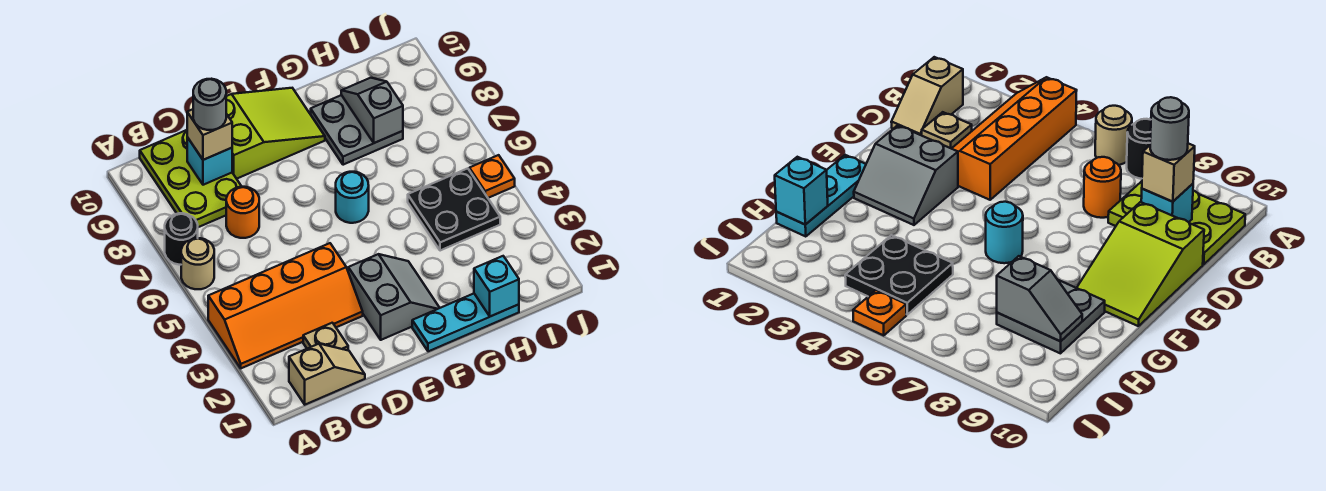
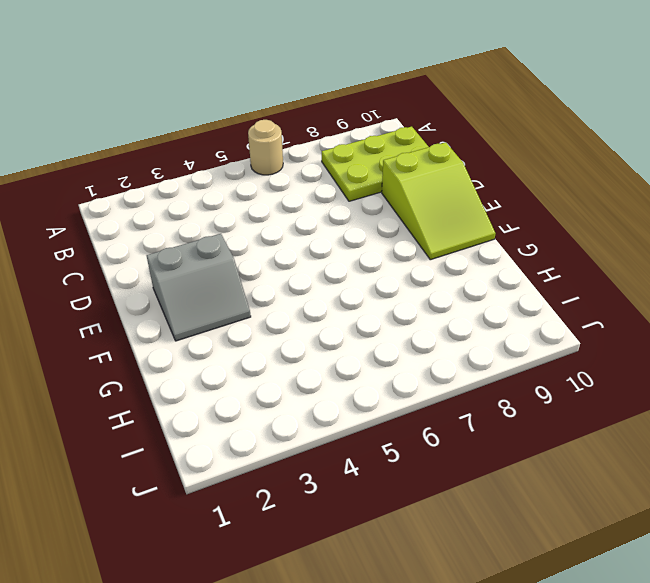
none -> orange slope A3:D4 level 1 top 4
none -> black round brick A7 level 1
none -> tan slope B1:C1 level 1 top B

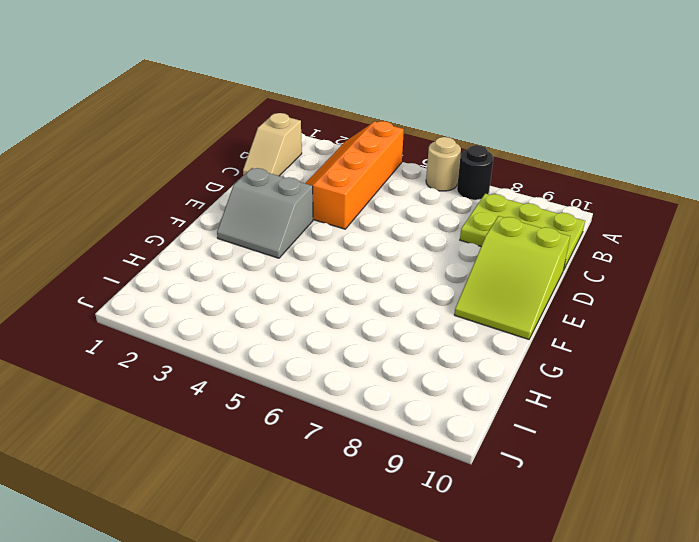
none -> tan plate C2 level 1
none -> orange round brick C7 level 1
none -> cyan plate F1:H1 level 1

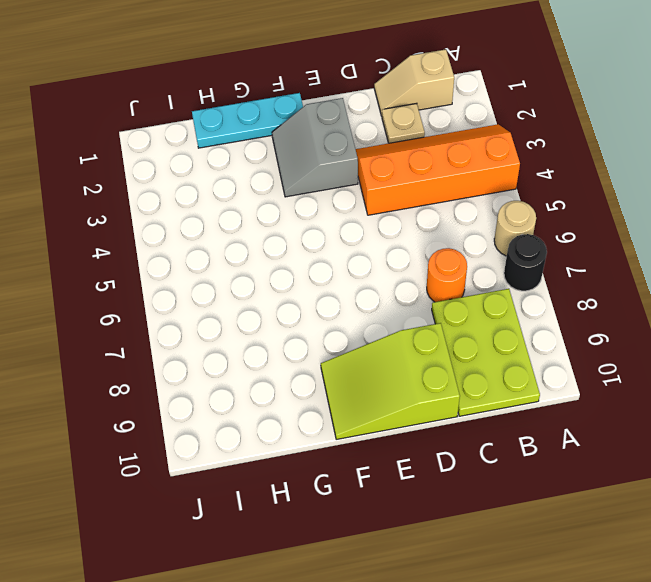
none -> cyan round brick F6 level 1
none -> grey plate G8:H9 level 1
none -> black plate H4:I5 level 1

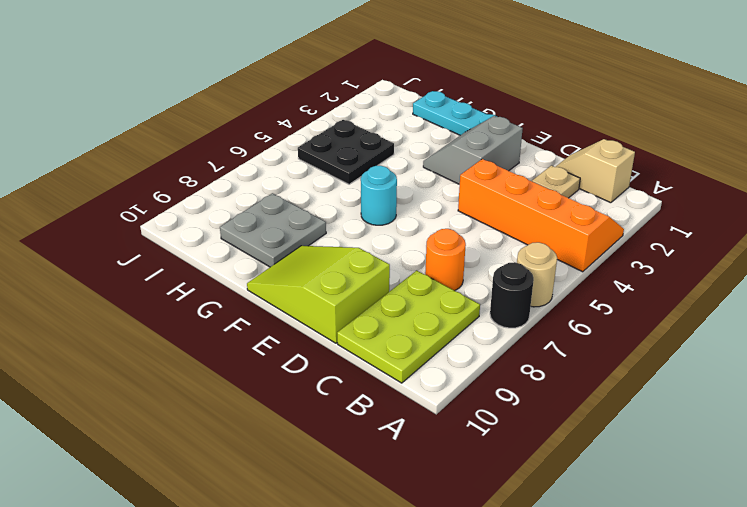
none -> orange plate J5 level 1
none -> cyan brick C9 level 2
none -> cyan brick H1 level 2

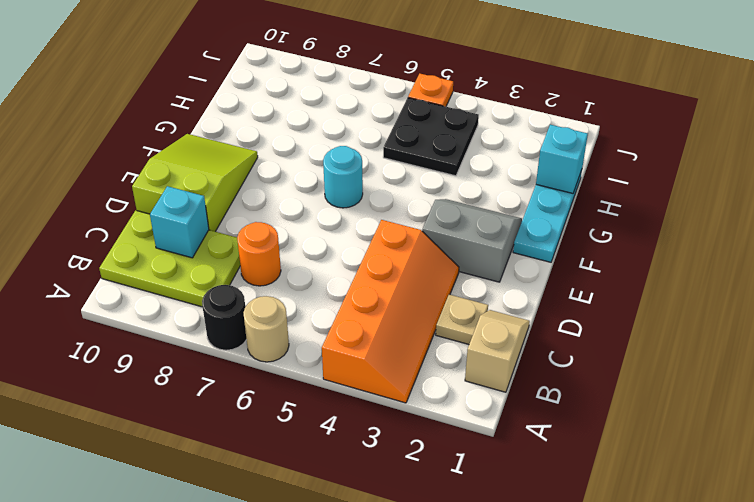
none -> grey plate G8:H9 level 1
none -> grey slope H8:H9 level 2 top 8
none -> tan brick C9 level 3

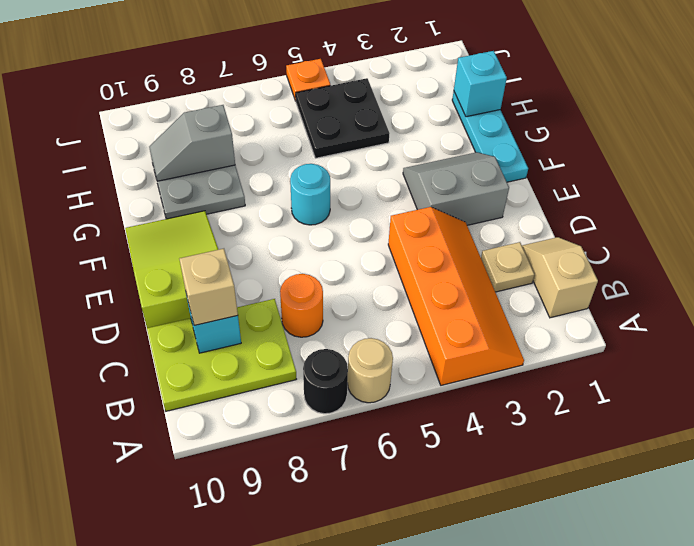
none -> grey round brick C9 level 4

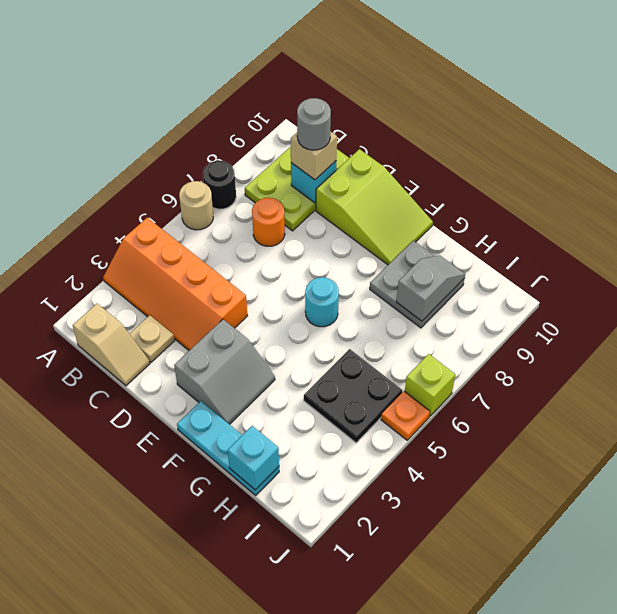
lime brick J6 level 1 -> none

